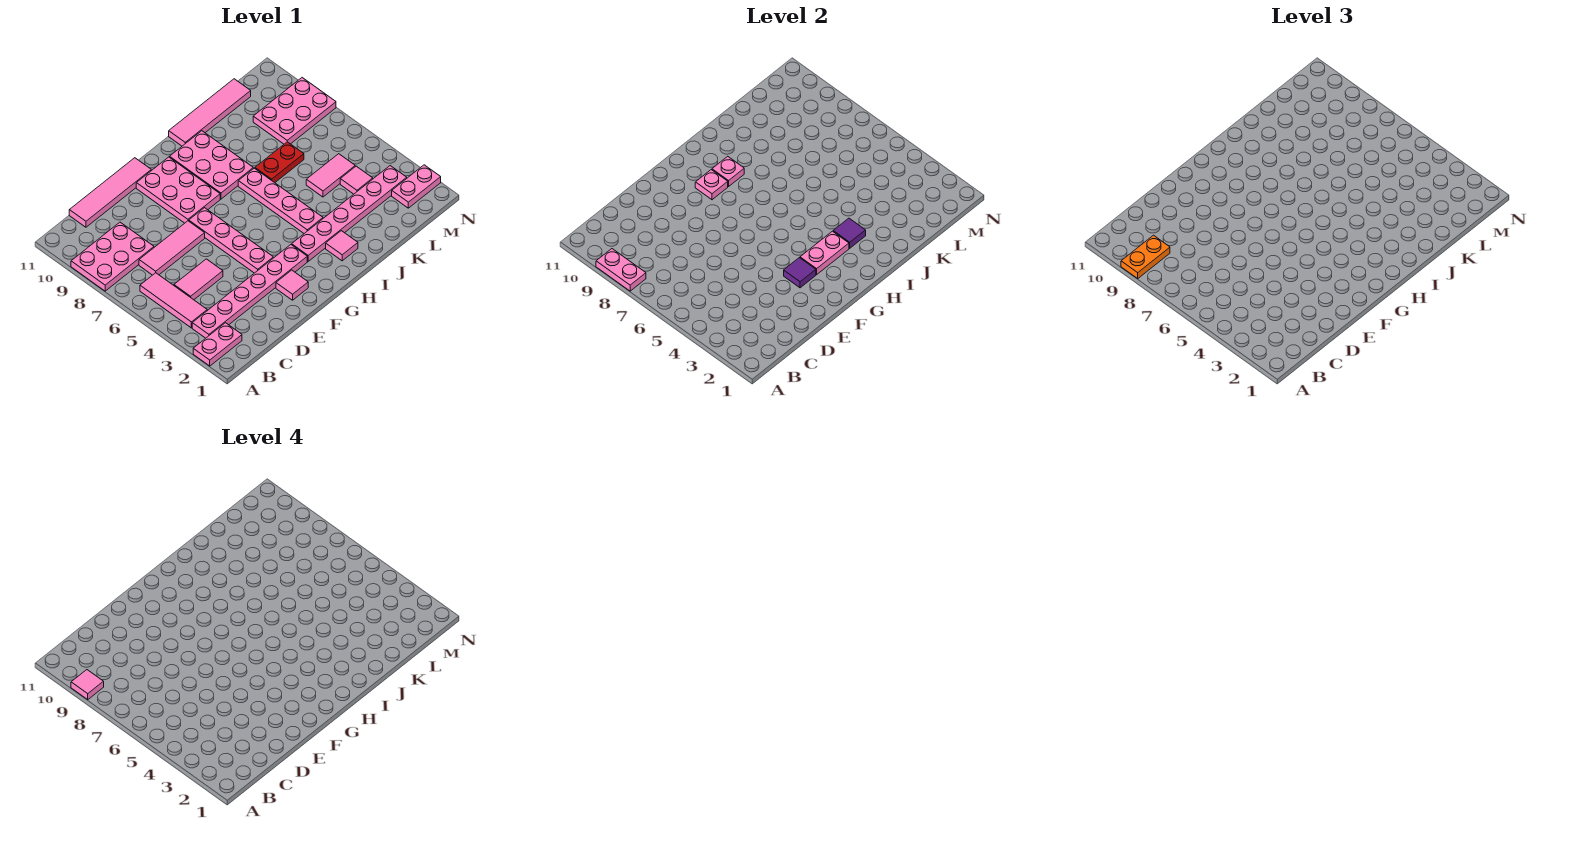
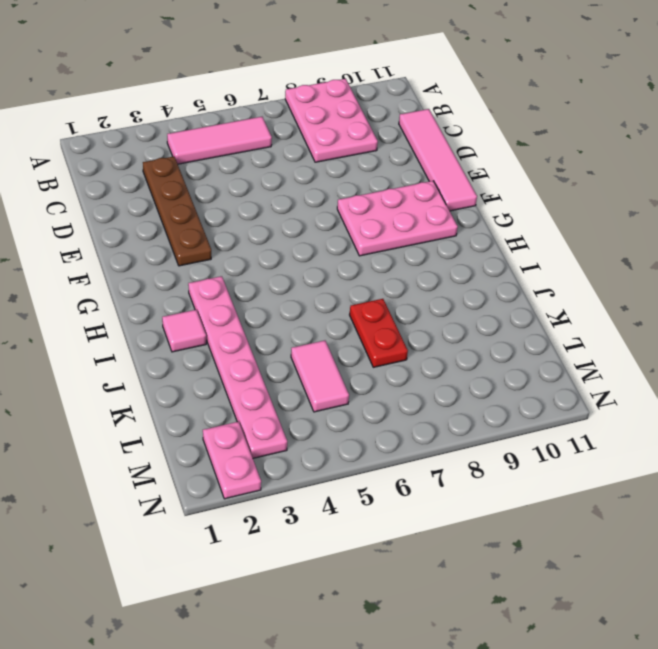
brown plate C3:F3 level 1 -> pink plate B3:G3 level 1
none -> pink plate A2:B2 level 1
none -> pink tile C5:D5 level 1
none -> pink tile C7:E7 level 1

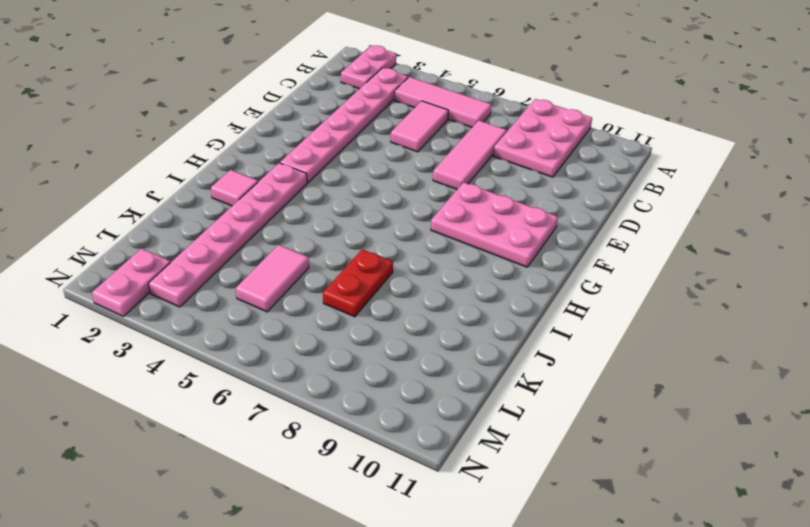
none -> pink tile C11:F11 level 1
none -> pink tile F2 level 1
none -> pink plate F4:F7 level 1

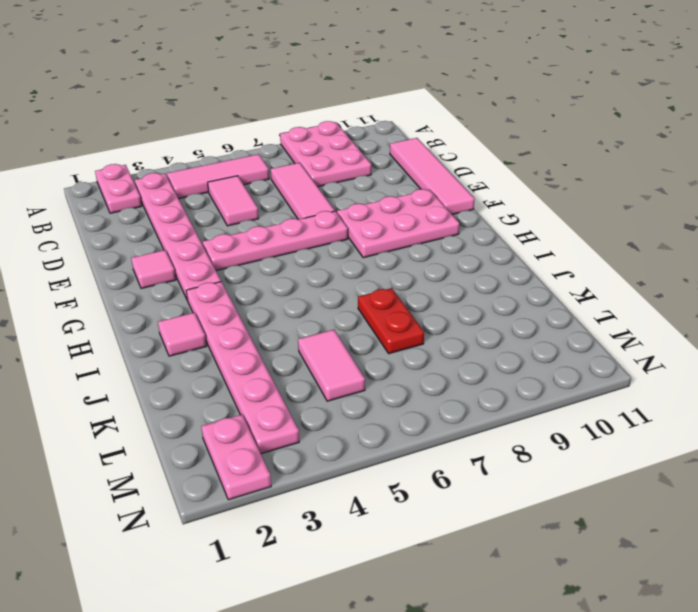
none -> pink plate H8:I10 level 1
none -> pink plate I4:I7 level 1
none -> pink tile I11:L11 level 1

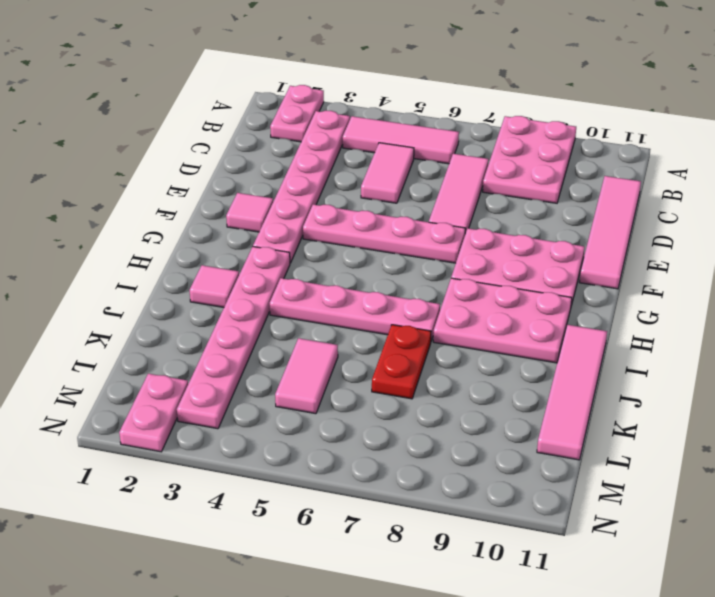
none -> pink tile L4 level 1
none -> pink plate L8:N9 level 1
none -> pink plate A8:A9 level 2

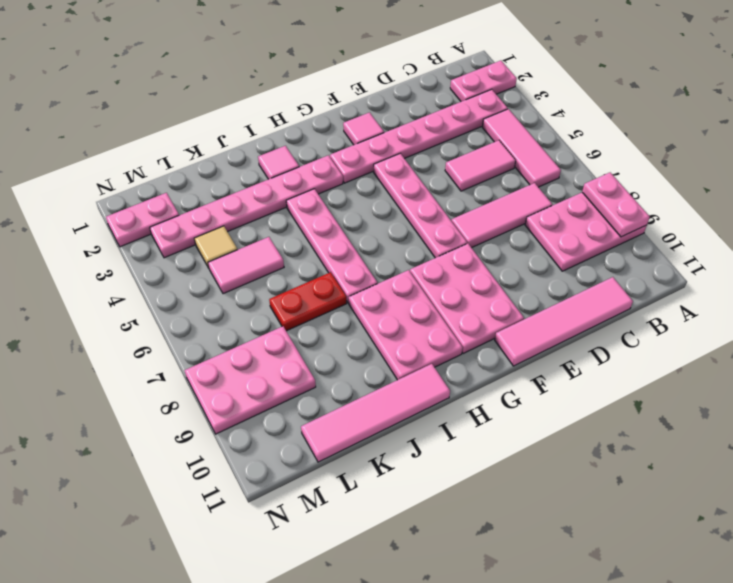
tan tile L4 level 1 -> pink tile L4 level 1
none -> purple tile F3 level 2
none -> pink plate G3:H3 level 2
none -> pink plate G9 level 2

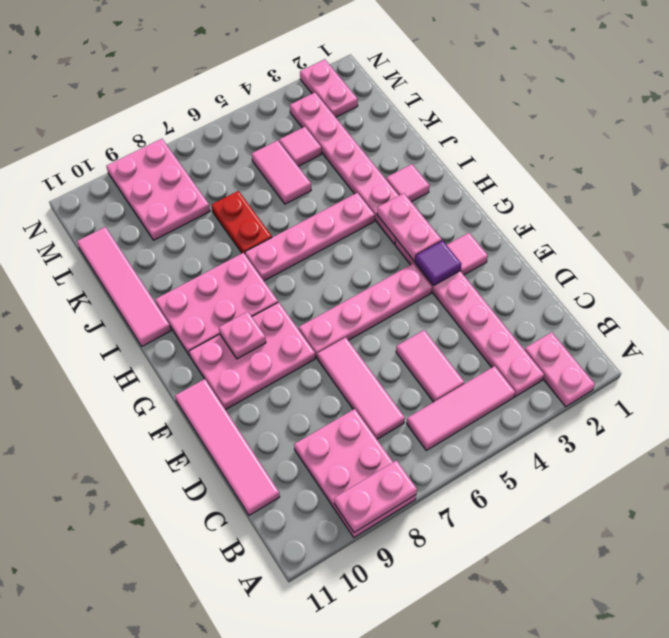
none -> pink plate H9 level 2
none -> purple tile I3 level 2
none -> orange plate A9:B9 level 3

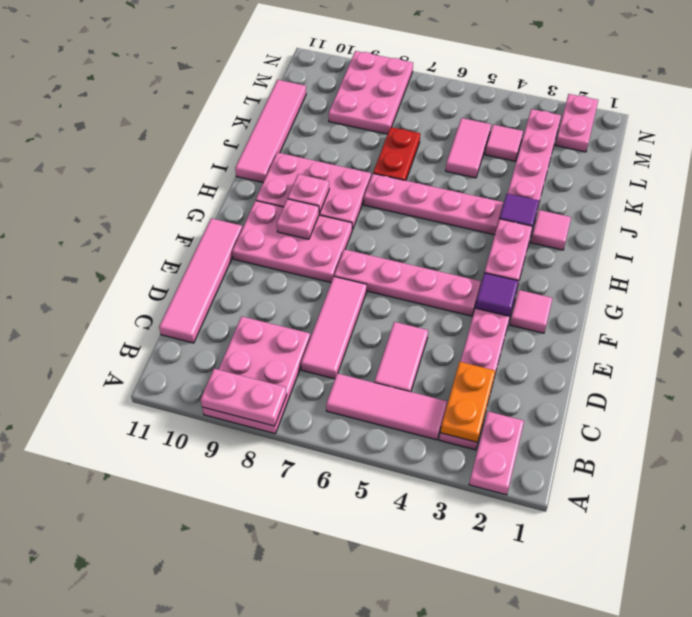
orange plate B3:C3 level 2 -> orange plate A9:B9 level 3
none -> pink tile A9 level 4

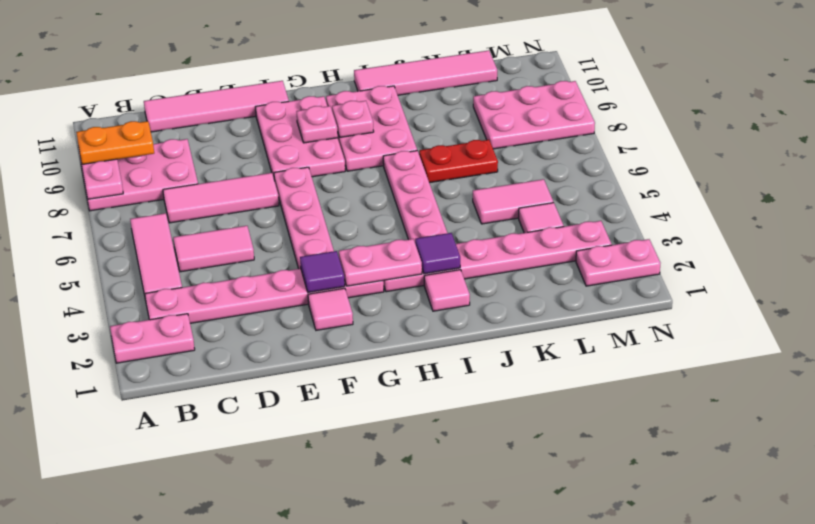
none -> pink tile A9 level 4

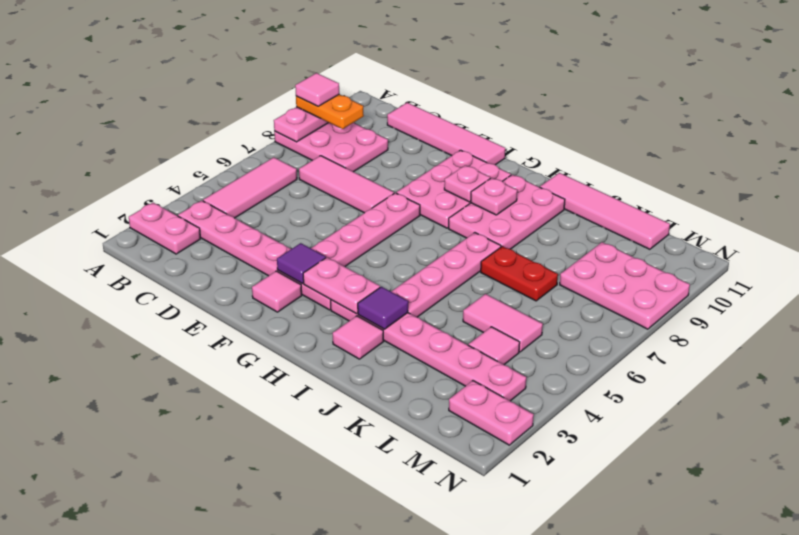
none -> pink tile C5:D5 level 1

